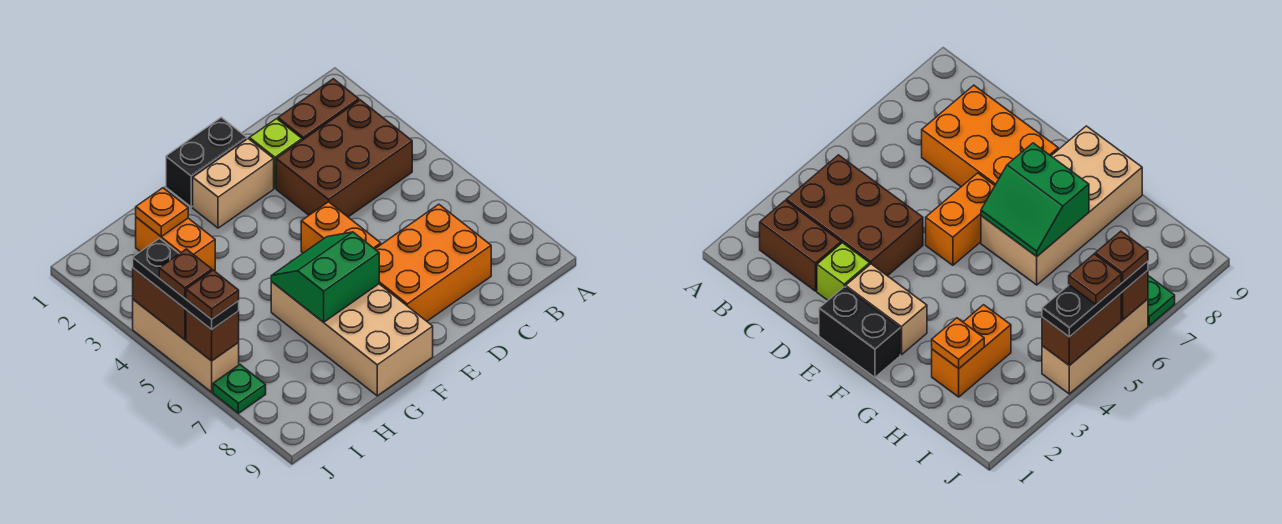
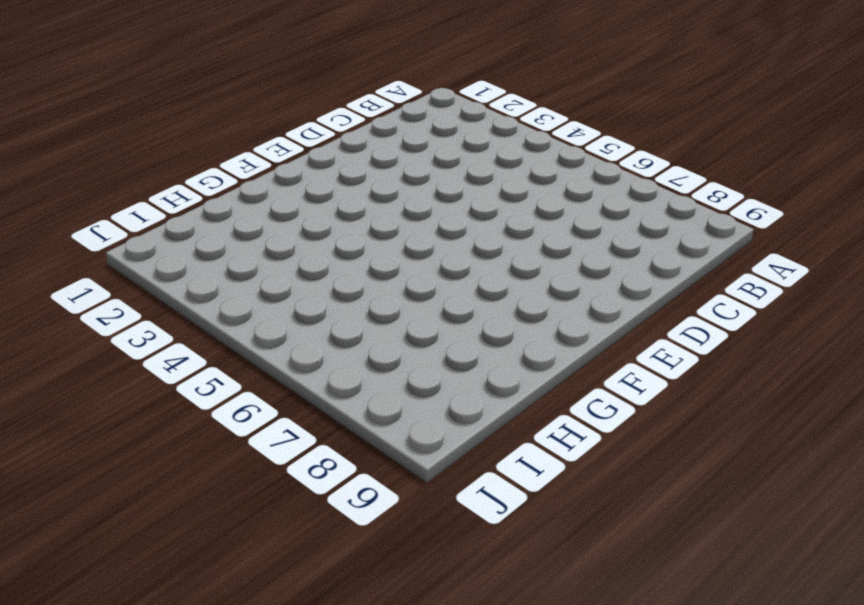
none -> brown brick B2:C2 level 1
none -> brown brick B3:D4 level 1
none -> orange brick C7:E8 level 1

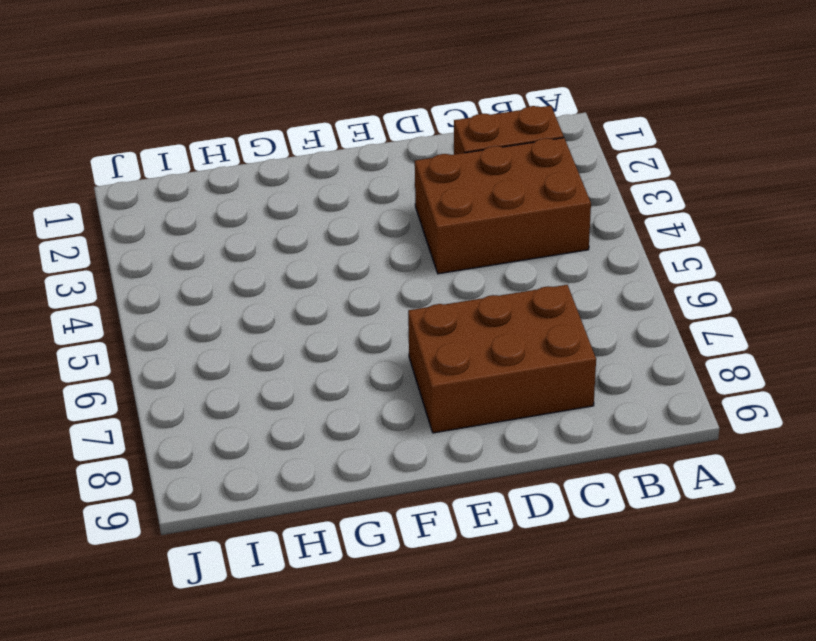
brown brick C7:E8 level 1 -> orange brick C7:E8 level 1
none -> lime brick D2 level 1
none -> black brick E1:F1 level 1
none -> tan brick E2:F2 level 1

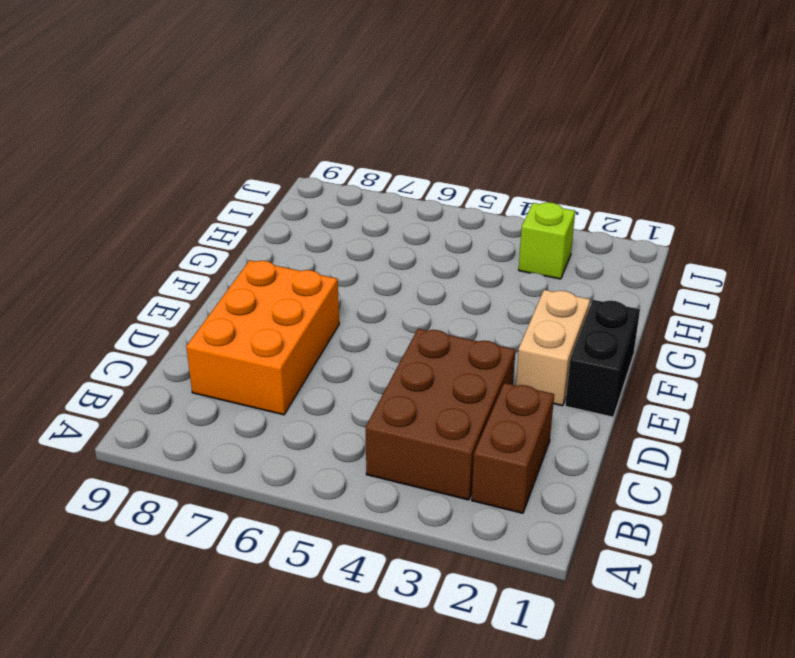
lime brick I3 level 1 -> lime brick D2 level 1
none -> orange brick E5:E6 level 1
none -> tan brick F6:G9 level 1
none -> orange brick H2:H3 level 1

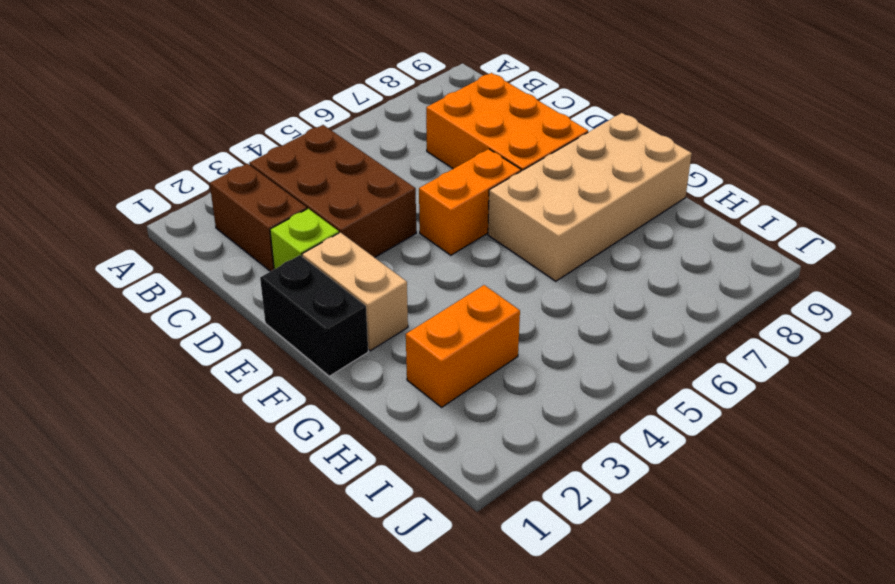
none -> tan brick J4:J6 level 1
none -> green plate J7 level 1
none -> green slope F6:G7 level 2 top 7

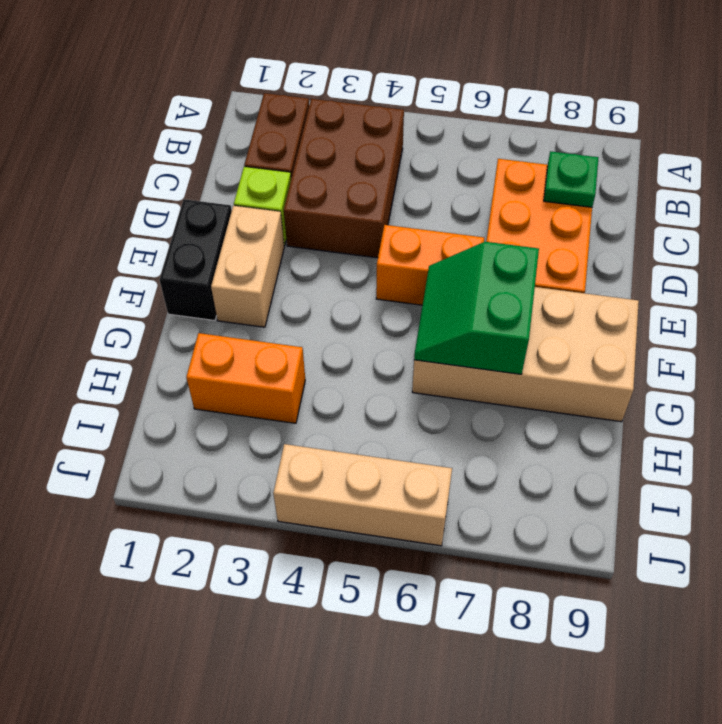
green plate C8 level 2 -> green plate J7 level 1
none -> orange plate H2 level 2
none -> brown brick J4:J5 level 2
none -> brown brick J6 level 2

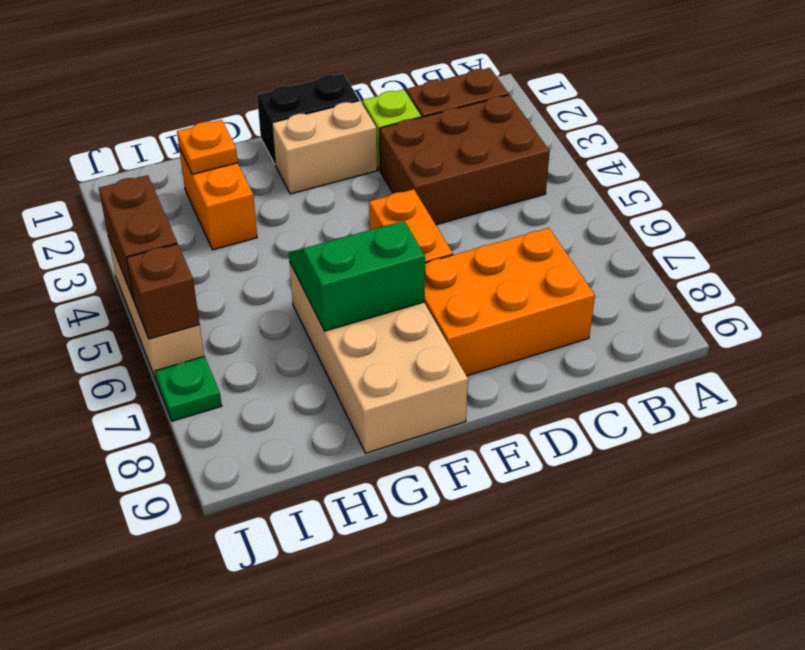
none -> black plate J4:J6 level 3
none -> brown plate J5 level 4
none -> brown plate J6 level 4

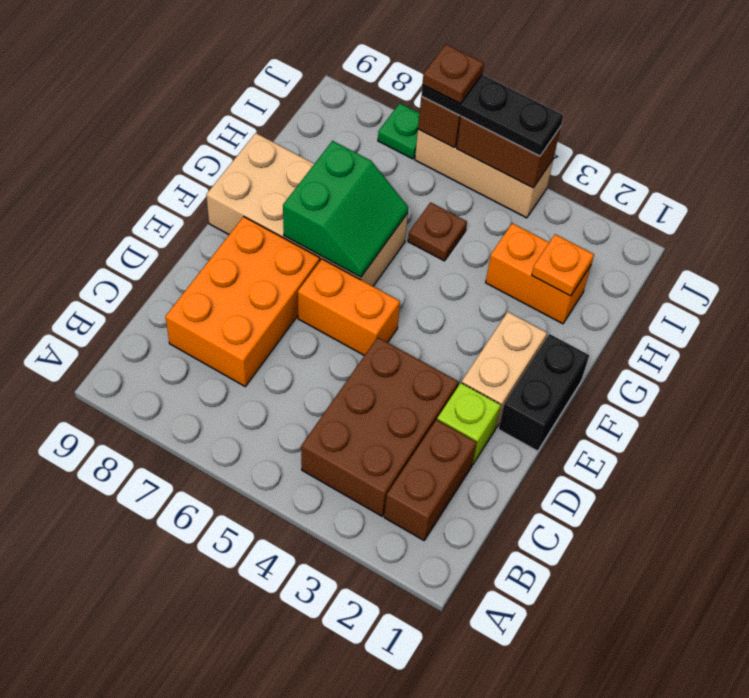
brown plate H5 level 1 -> brown plate J5 level 4

